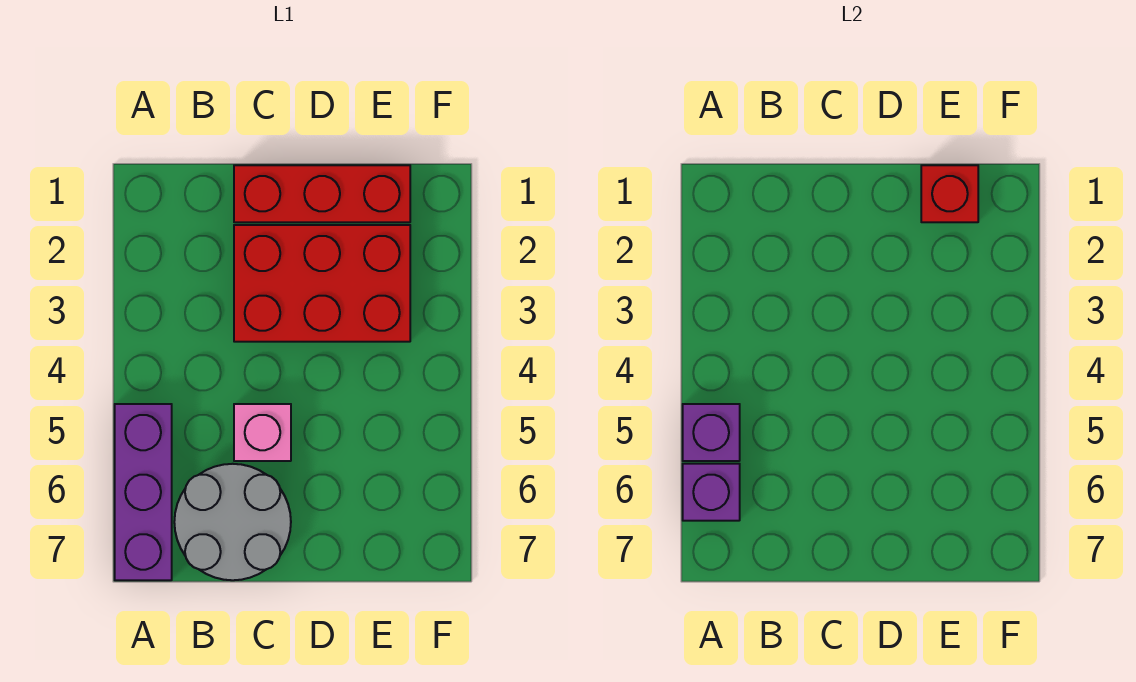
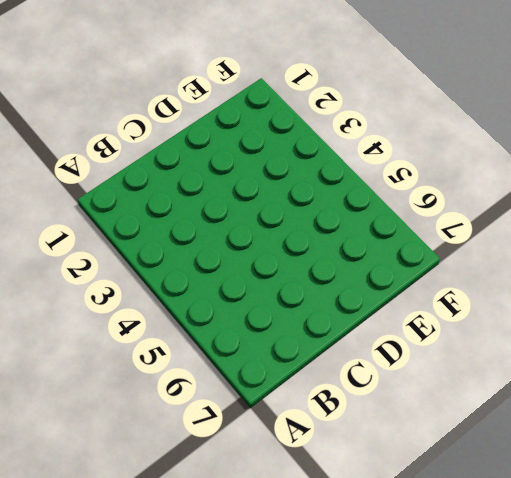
none -> purple brick A5:A7 level 1
none -> grey round brick B6:C7 level 1

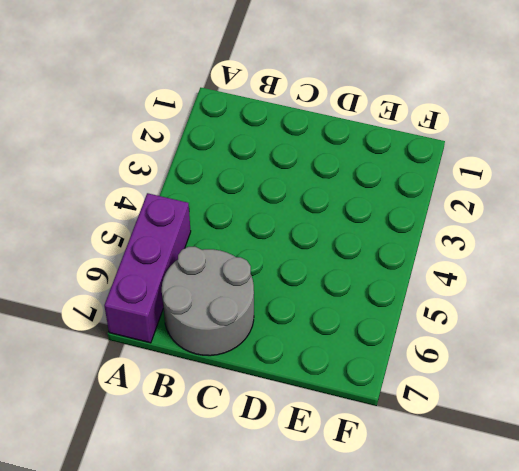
none -> red brick C1:E1 level 1
none -> red brick C2:E3 level 1

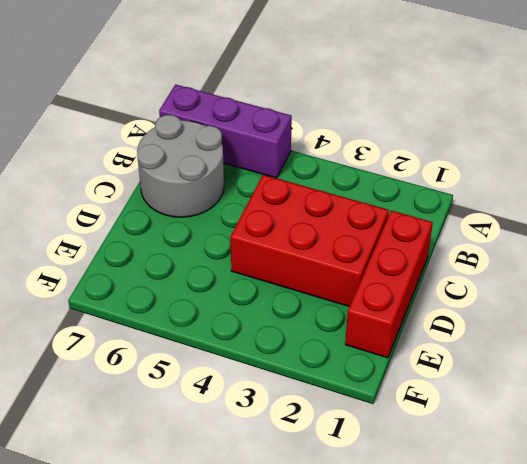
red brick C2:D4 level 1 -> red brick C2:E3 level 1
none -> pink brick C5 level 1
none -> purple brick A5 level 2

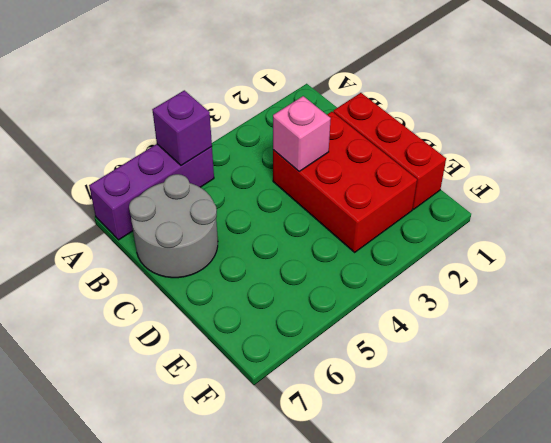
pink brick C3 level 2 -> pink brick C5 level 1
none -> purple brick A6 level 2
none -> red brick E1 level 2

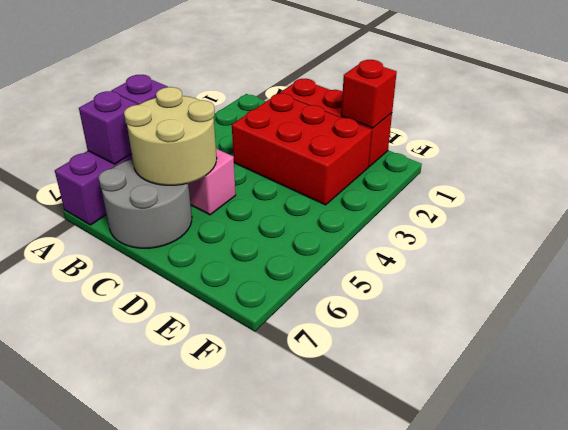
tan round brick B5:C6 level 2 -> none

